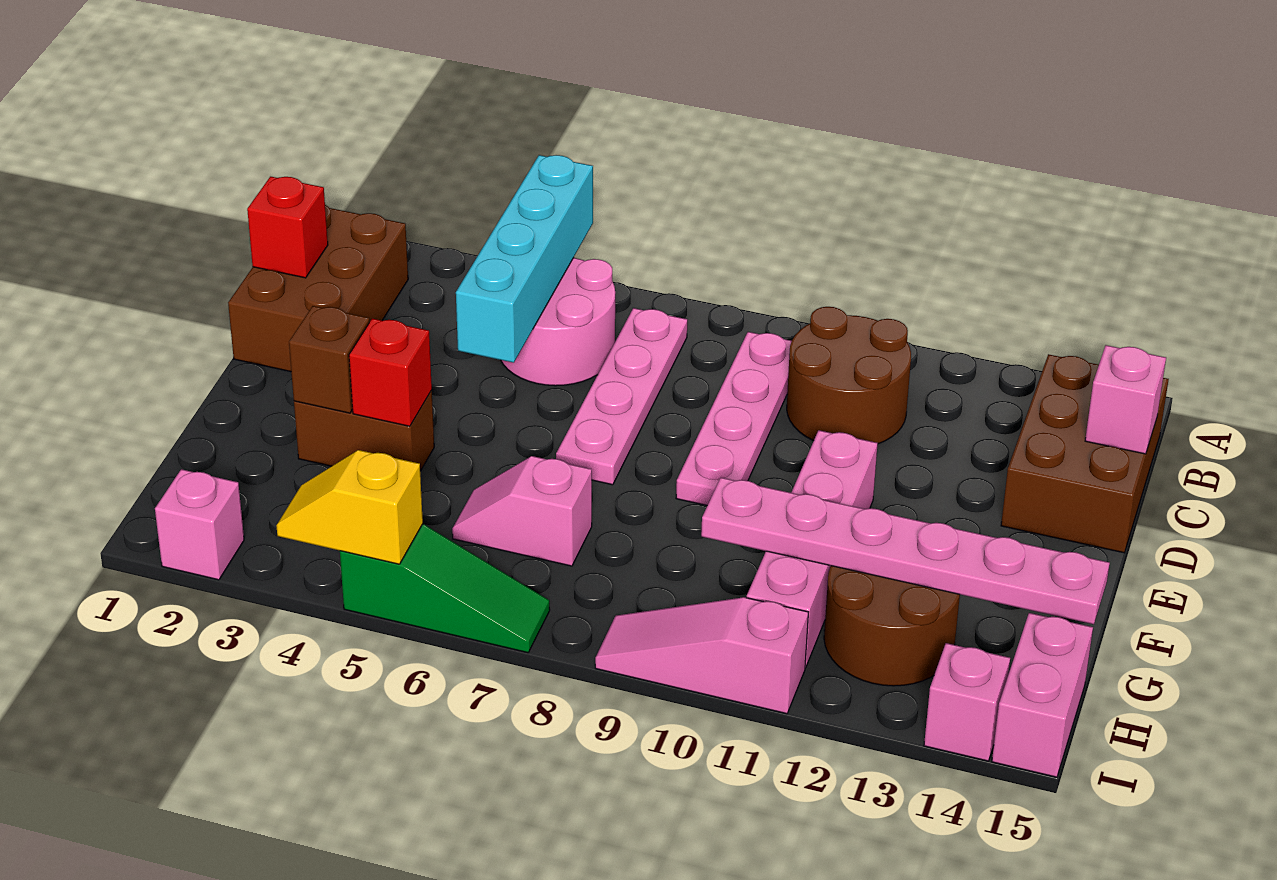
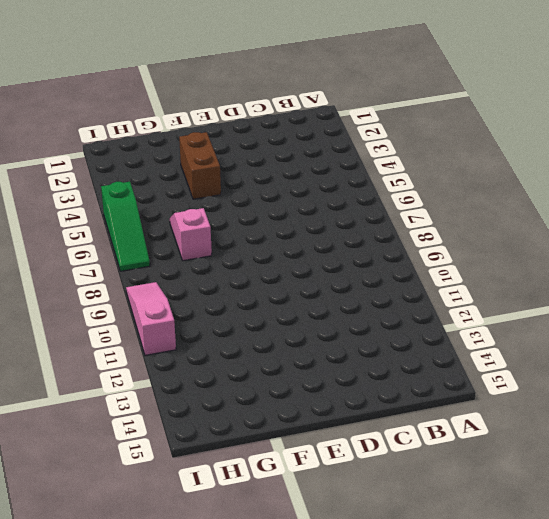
none -> brown brick B1:D2 level 1
none -> pink round brick B5:C6 level 1
none -> pink plate B7:E7 level 1

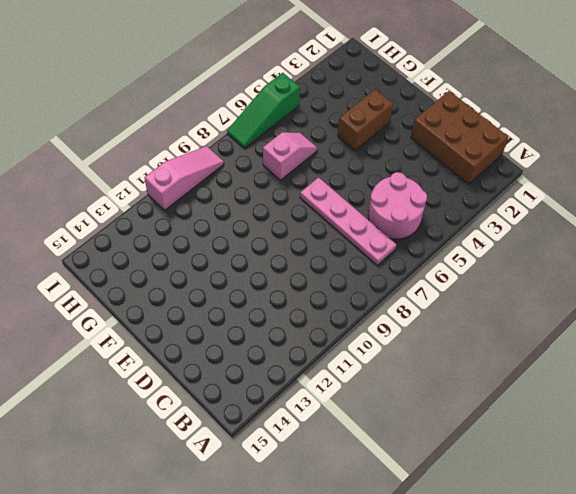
none -> pink plate B9:E9 level 1
none -> brown round brick B10:C11 level 1
none -> brown brick B14:D15 level 1

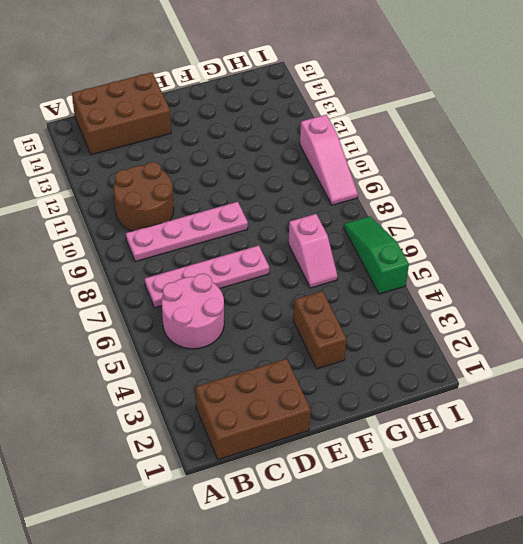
none -> pink brick E11:H11 level 1
none -> brown round brick G12:H13 level 1
none -> pink brick H15:I15 level 1

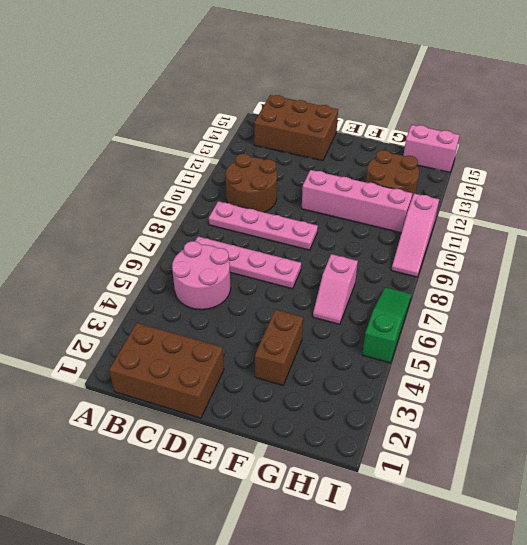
none -> pink brick I2 level 1
none -> pink brick I14 level 1
none -> cyan brick A5:D5 level 2

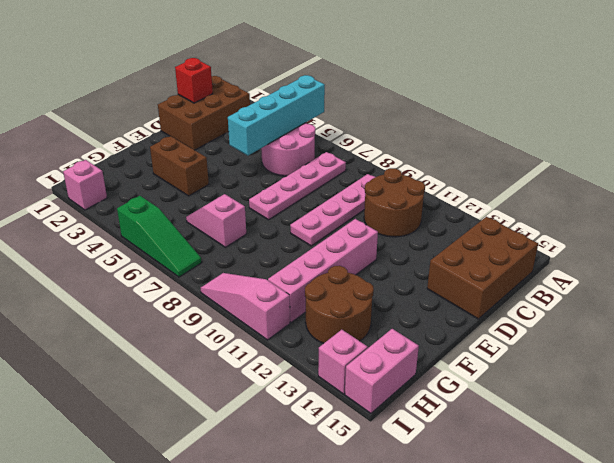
none -> pink brick C15 level 2
none -> brown brick F3 level 2
none -> red brick F4 level 2

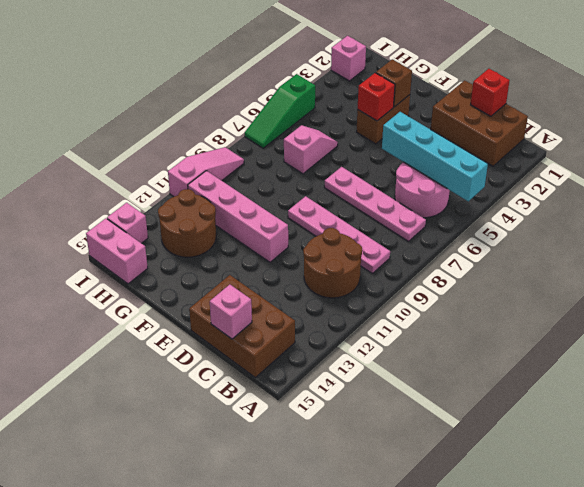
none -> pink plate G10:G15 level 2
none -> yellow slope I4:I5 level 2 top 5

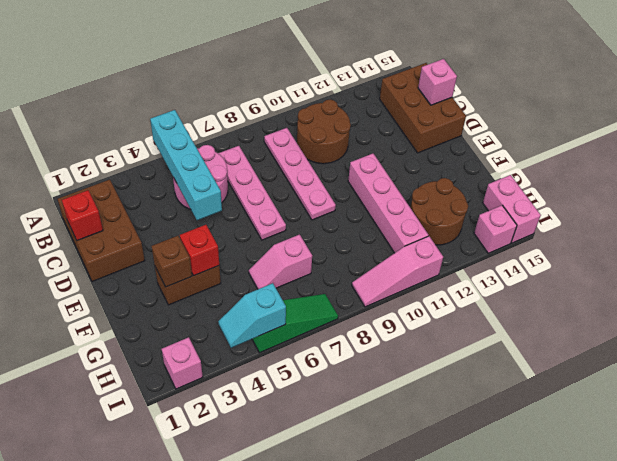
cyan slope I4:I5 level 2 top 5 -> yellow slope I4:I5 level 2 top 5
none -> pink plate G10:G15 level 2

